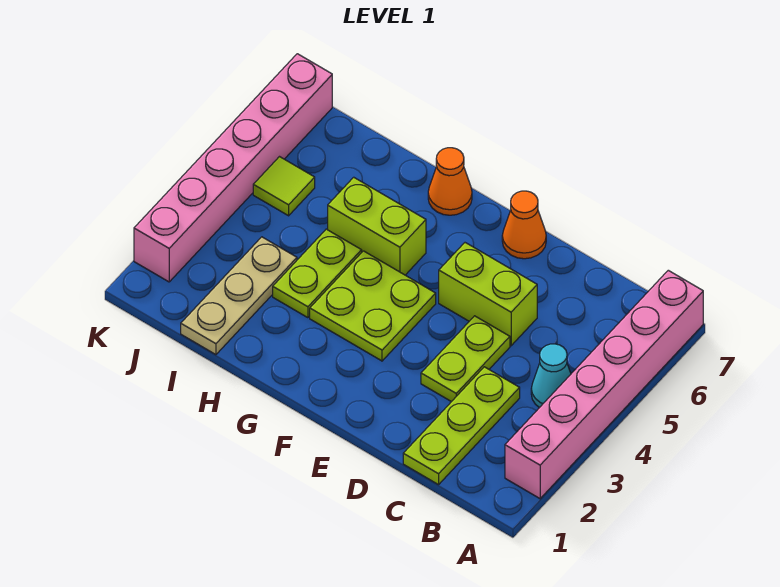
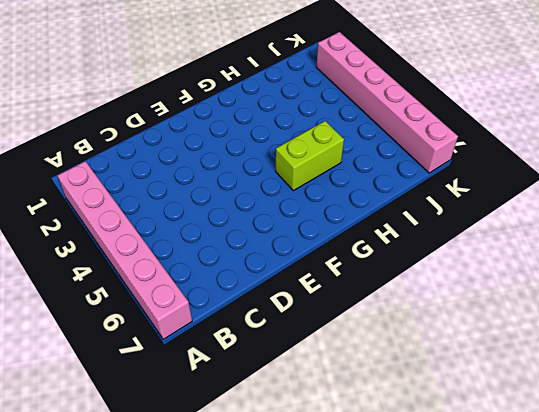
none -> cyan cone B4 level 1
none -> lime plate C1:C3 level 1
none -> lime plate D3:D4 level 1

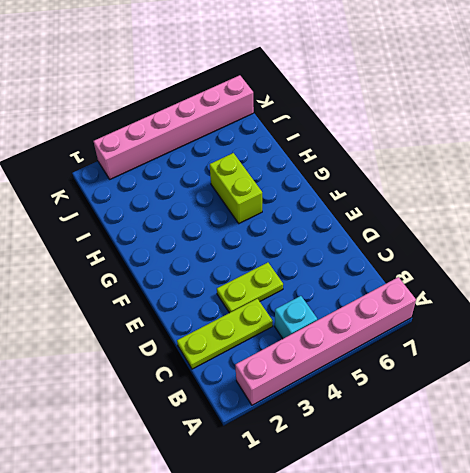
cyan brick B4 level 1 -> cyan cone B4 level 1
none -> lime brick D5:E5 level 1
none -> orange cone E7 level 1
none -> lime plate F3:G4 level 1

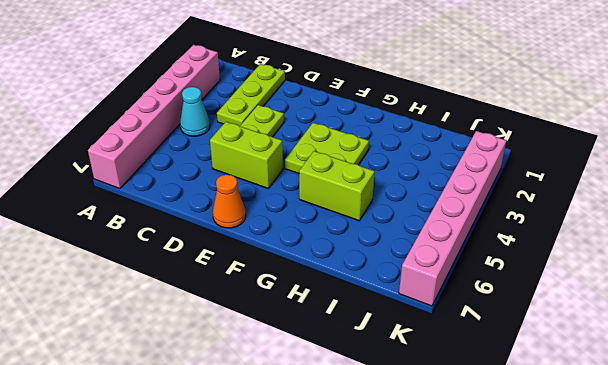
none -> orange cone G7 level 1
none -> lime plate H3:H4 level 1
none -> tan plate I1:I3 level 1

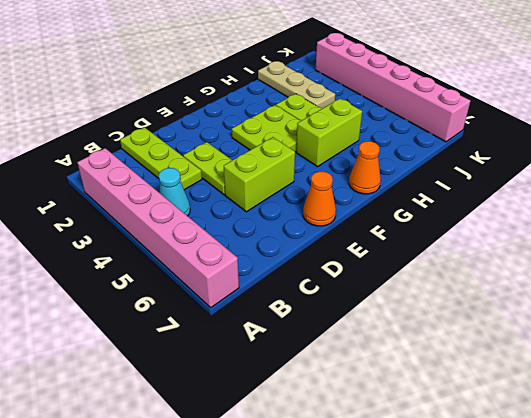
none -> lime tile J5 level 1

